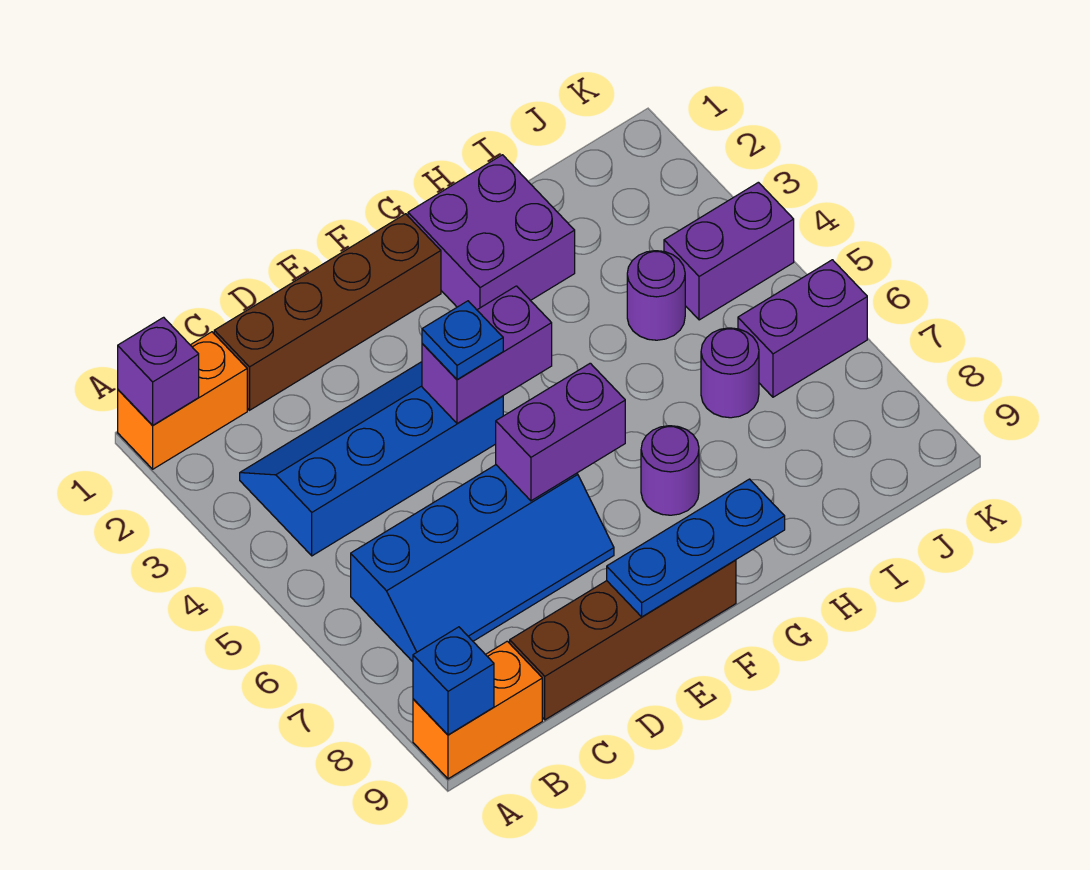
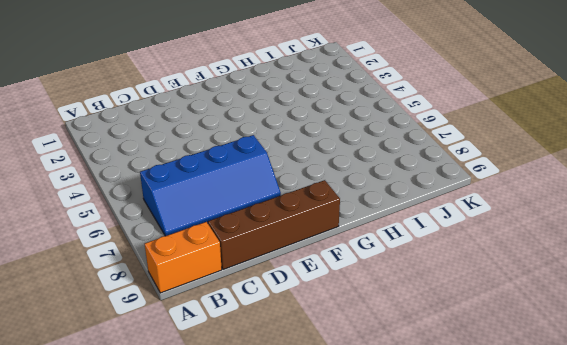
none -> orange brick A1:B1 level 1
none -> blue slope B3:E4 level 1 top 4
none -> brown brick C1:F1 level 1

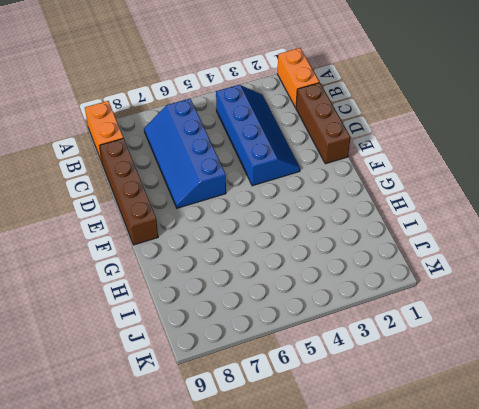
brown brick C1:E1 level 1 -> brown brick C1:F1 level 1
none -> purple brick G1:H2 level 1
none -> purple round brick G7 level 1
none -> purple round brick I4 level 1

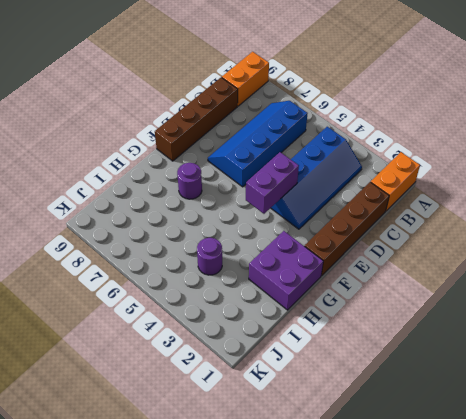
none -> purple round brick I6 level 1
none -> purple brick J4:K4 level 1
none -> purple brick J6:K6 level 1

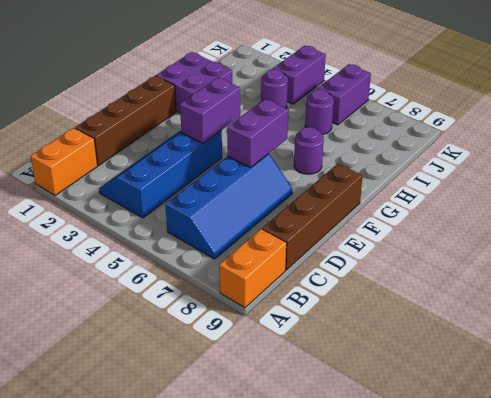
none -> purple brick A1 level 2
none -> blue brick A9 level 2
none -> blue plate E9:G9 level 2

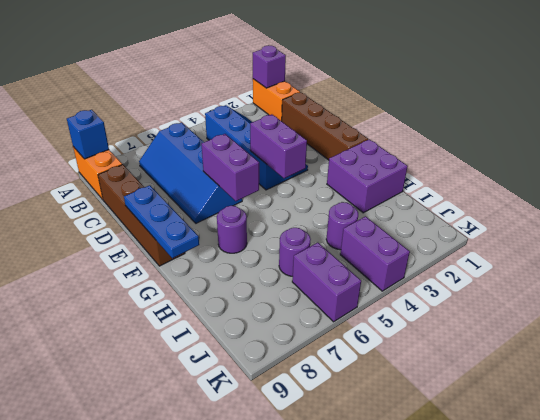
none -> blue plate E4 level 3

